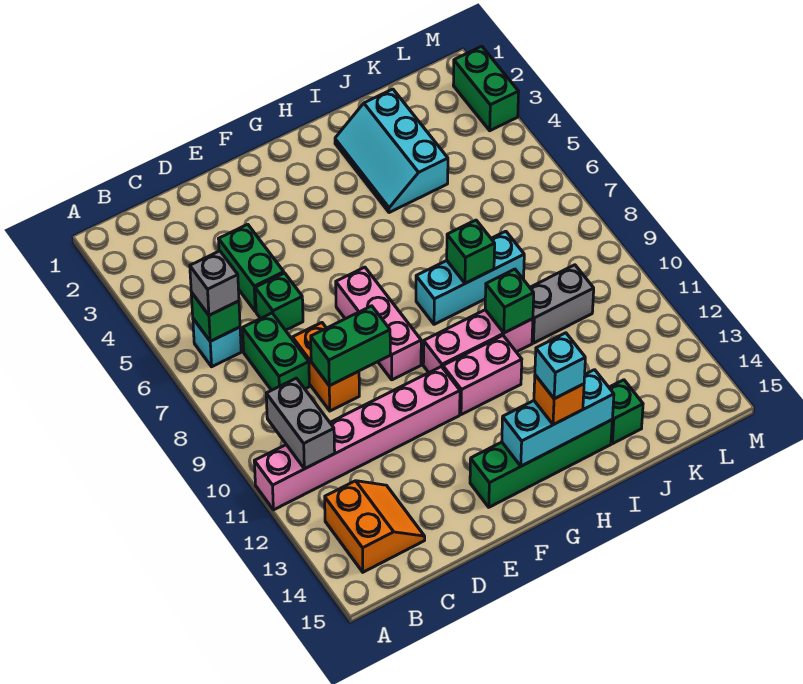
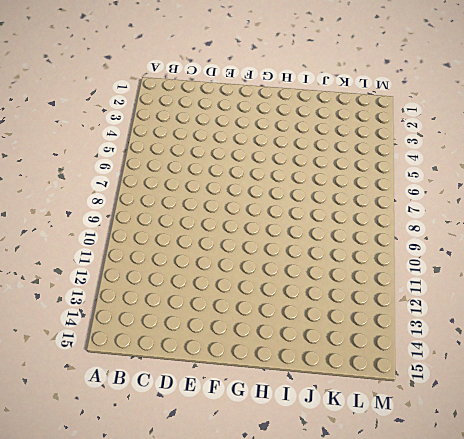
none -> pink brick A11:F11 level 1
none -> cyan brick B6 level 1
none -> orange slope B13:C14 level 1 top B

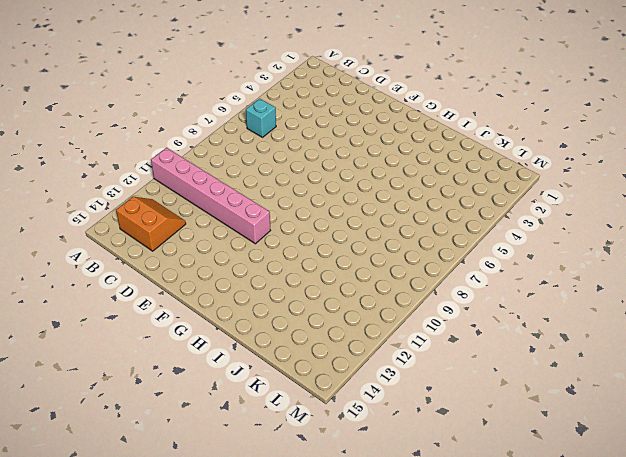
orange slope B13:C14 level 1 top 14 -> orange slope B13:C14 level 1 top B
none -> green brick C7:C8 level 1
none -> green brick D4:D5 level 1
none -> green brick D6 level 1

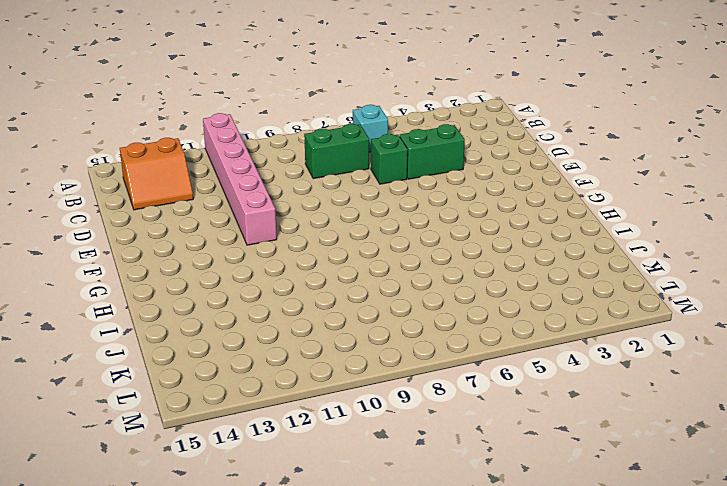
none -> orange brick D8:D9 level 1
none -> pink brick F7:F9 level 1
none -> green brick F14:I14 level 1

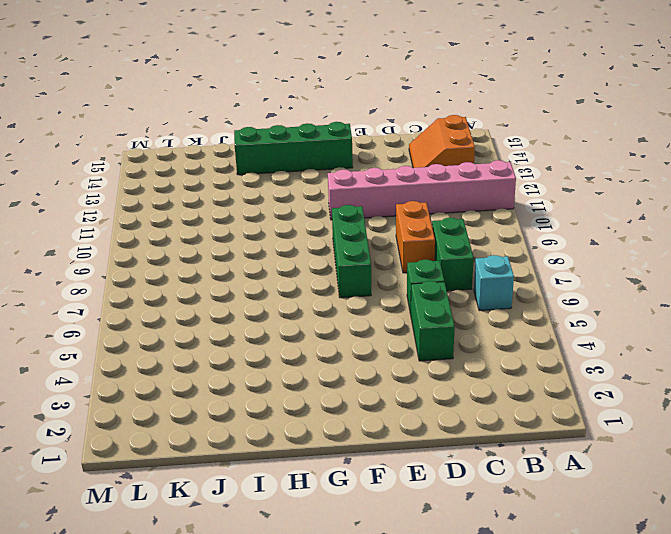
green brick F7:F9 level 1 -> pink brick F7:F9 level 1
none -> pink brick G10:I10 level 1
none -> pink brick G11:H11 level 1
none -> cyan brick H8:J8 level 1

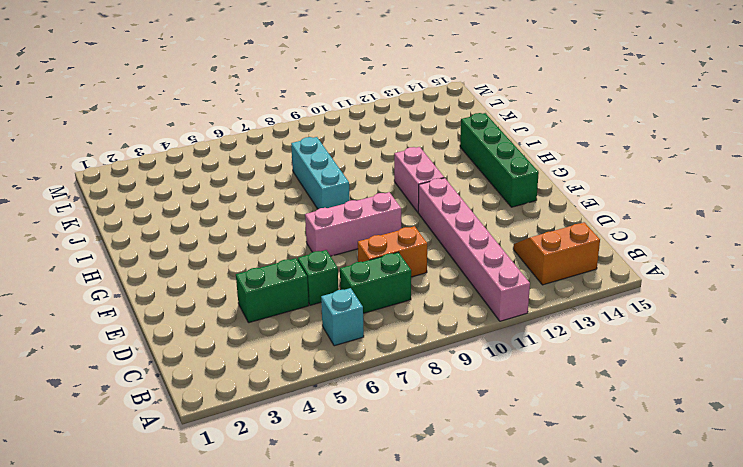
none -> pink brick G10:I10 level 1
none -> cyan slope I2:J4 level 1 top J
none -> grey brick J10:K10 level 1

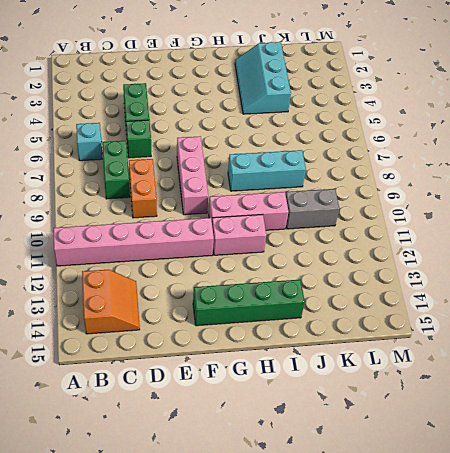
none -> green brick J14 level 1
none -> green brick M2:M3 level 1
none -> green brick B6 level 2

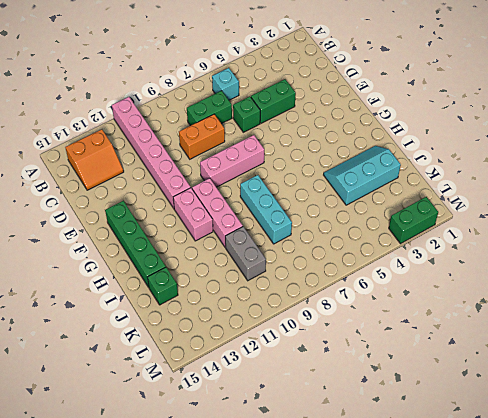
none -> green brick B6 level 2
none -> grey brick B10:B11 level 2
none -> green brick D9:E9 level 2

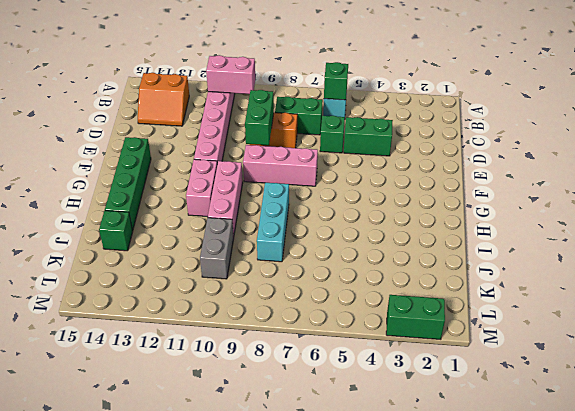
pink brick B10:B11 level 2 -> grey brick B10:B11 level 2
none -> cyan slope I2:J4 level 1 top J
none -> cyan brick G14:I14 level 2
none -> green brick I8 level 2

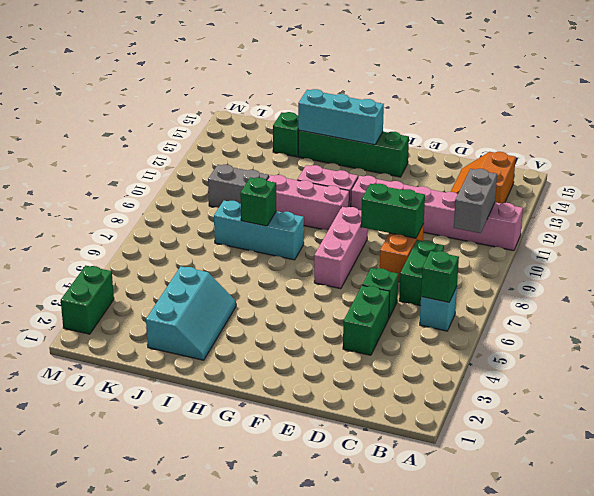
none -> green brick I10 level 2
none -> grey brick B6 level 3
none -> orange brick H14 level 3

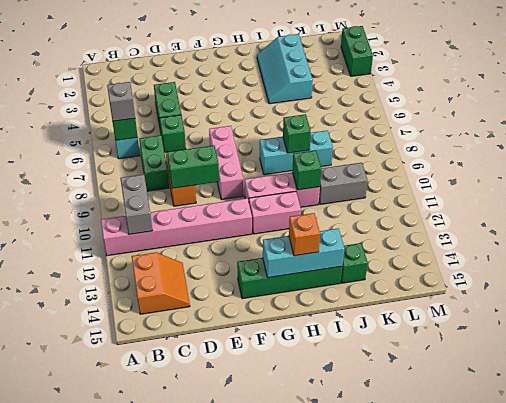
none -> cyan brick H14 level 4

